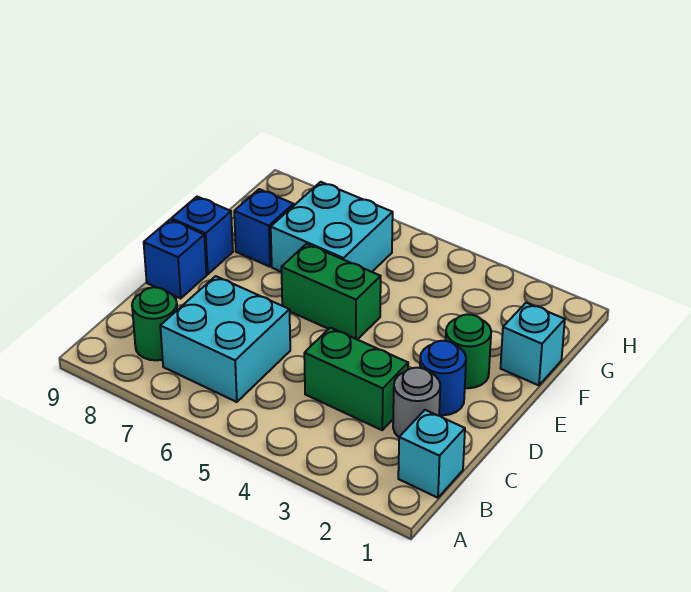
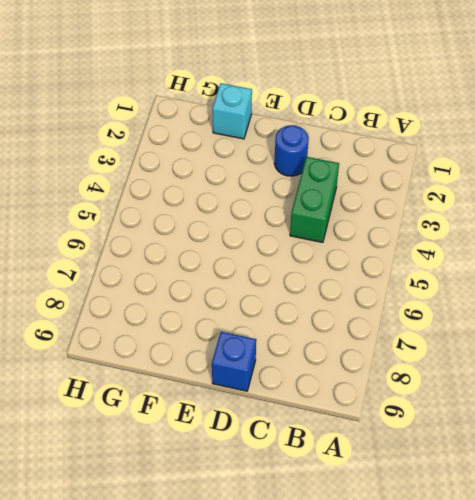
none -> cyan brick B1 level 1
none -> cyan brick B6:C7 level 1
none -> green round brick B8 level 1

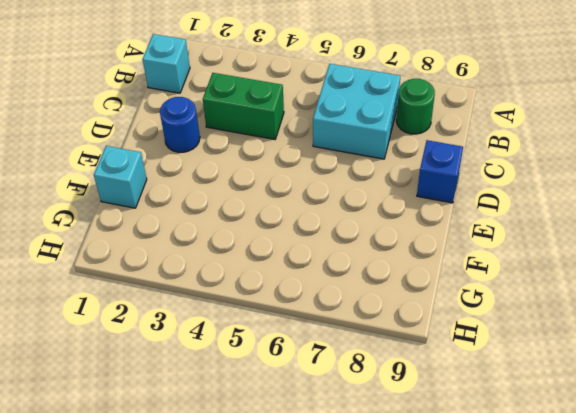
none -> grey round brick C2 level 1
none -> green round brick E2 level 1
none -> green brick E5:E6 level 1

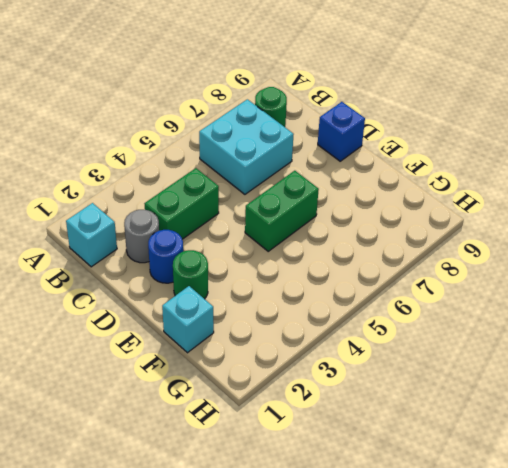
none -> blue brick E9 level 1
none -> cyan brick F6:G7 level 1
none -> blue brick F8 level 1

